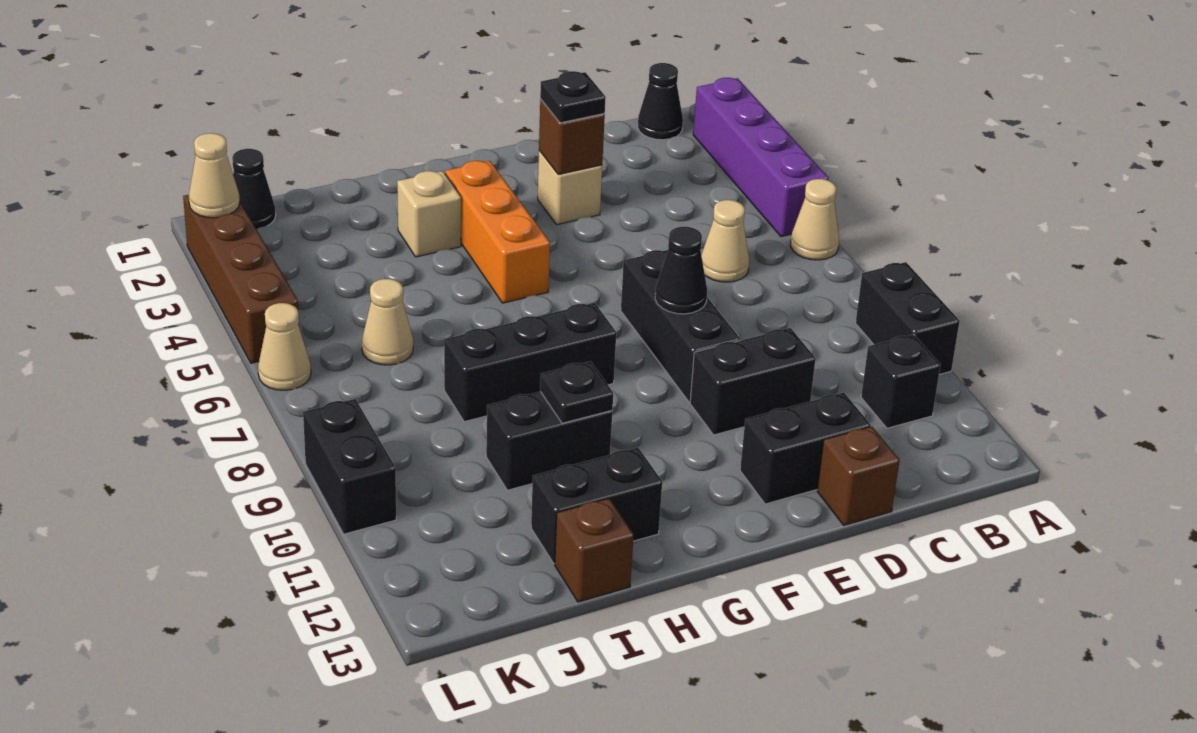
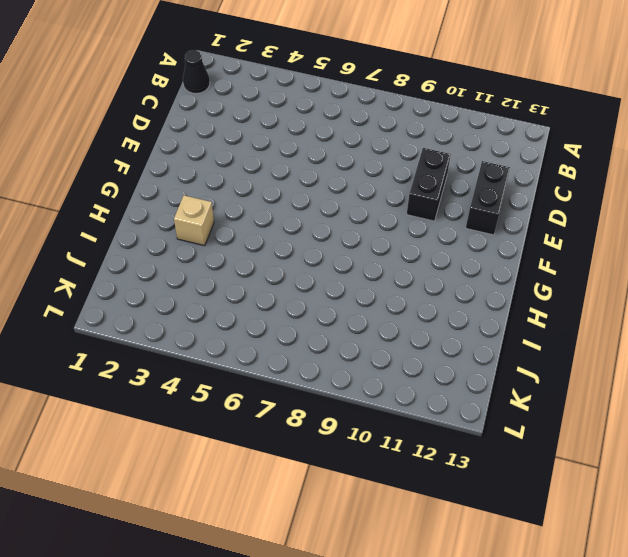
none -> purple brick A2:A5 level 1
none -> tan cone A6 level 1
none -> black brick A9:A10 level 1

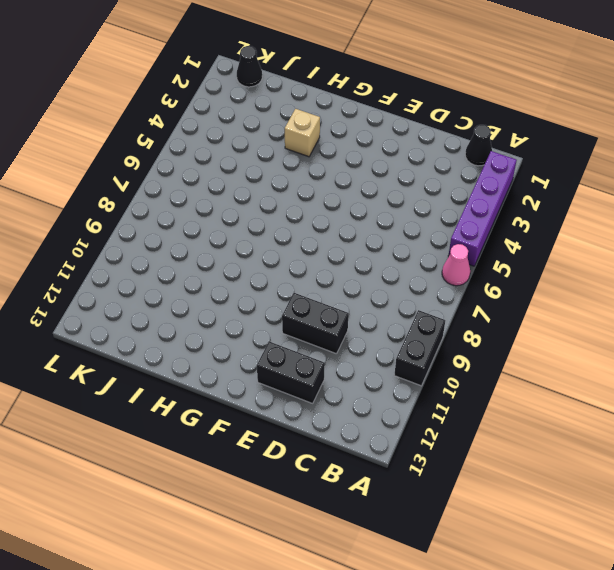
pink cone A6 level 1 -> tan cone A6 level 1
none -> black brick B11 level 1
none -> tan cone C6 level 1
none -> brown brick D13 level 1

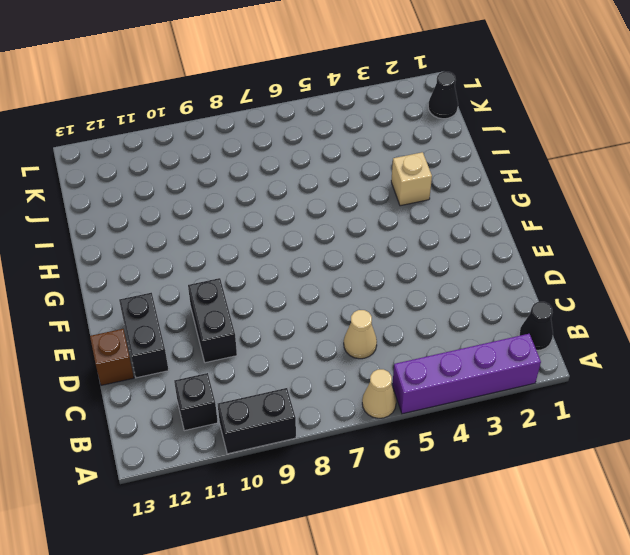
none -> tan brick E3 level 1
none -> black brick E7:E9 level 1
none -> orange brick G3:G5 level 1

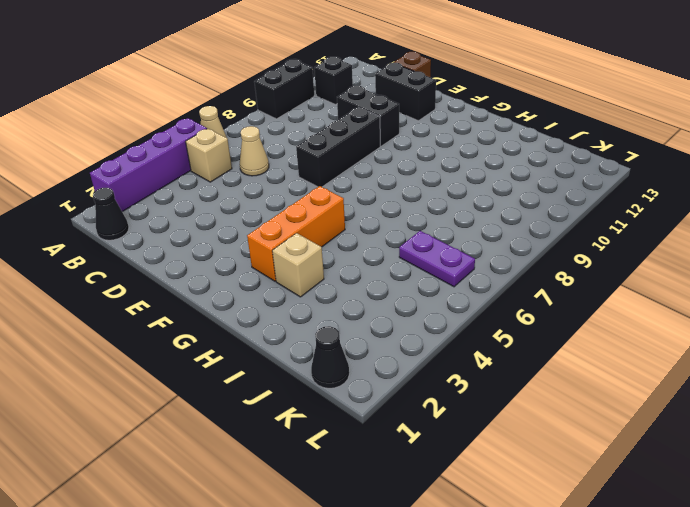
tan brick B5 level 1 -> tan brick E3 level 1
purple plate J6:K6 level 1 -> tan cone J6 level 1
none -> black brick G8:I8 level 1
none -> black brick H10:I10 level 1
none -> black brick H12:I12 level 1

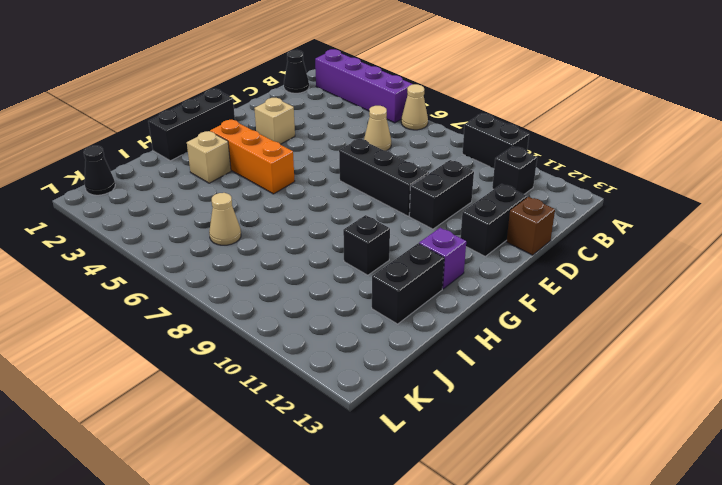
black brick F1:H1 level 1 -> black brick G8:I8 level 1
purple brick G12 level 1 -> none
black brick H10 level 1 -> black brick H10:I10 level 1
none -> brown brick I13 level 1
none -> brown brick L2:L5 level 1
none -> tan cone L6 level 1

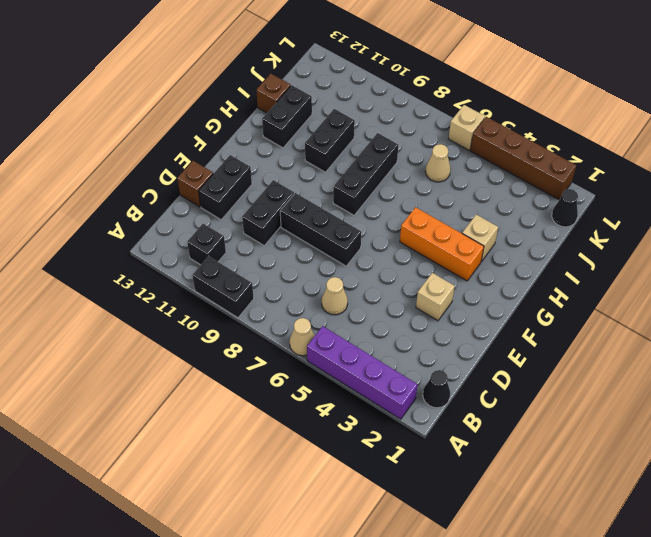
tan brick L6 level 1 -> tan cone L6 level 1
none -> black brick L9:L10 level 1
none -> brown brick E3 level 2
none -> black cone E8 level 2

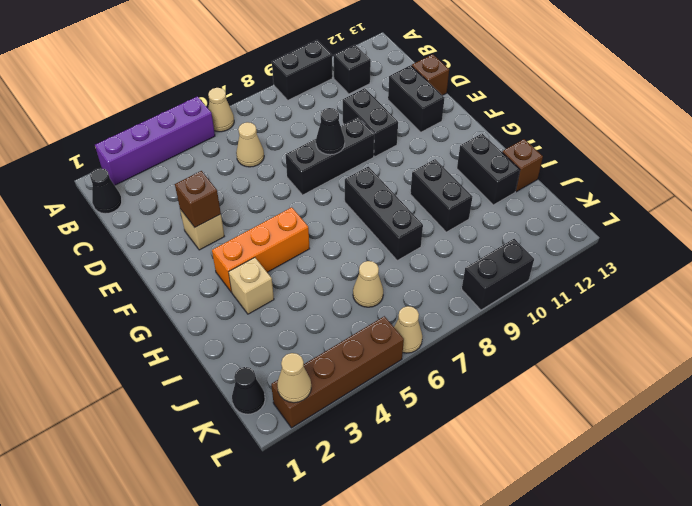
none -> black plate H10 level 2
none -> black plate E3 level 3

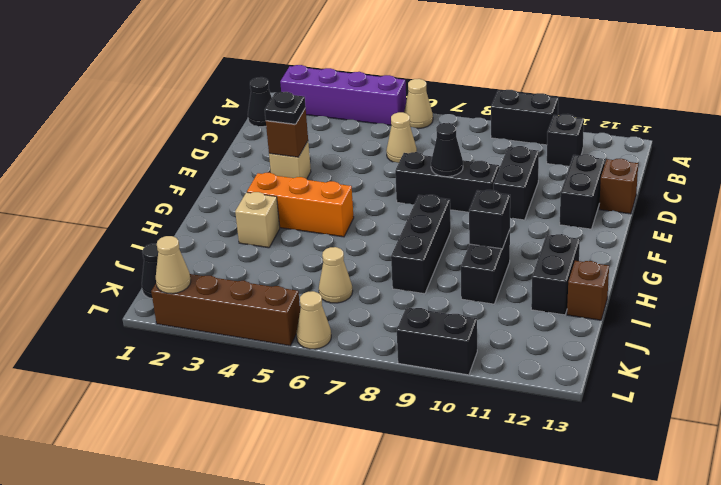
black brick H10 level 2 -> black plate H10 level 2

